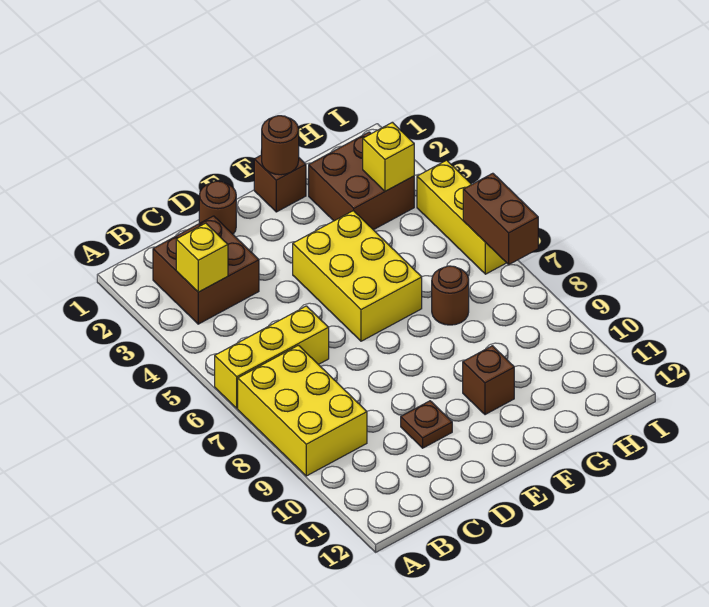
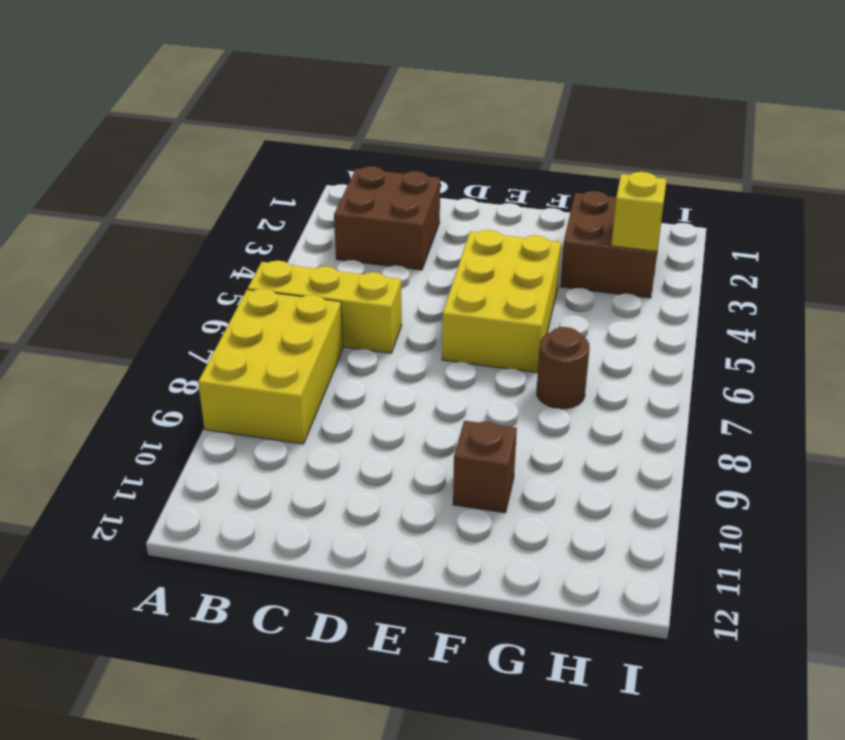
none -> brown round brick D1 level 1
none -> brown plate D10 level 1
none -> brown brick F1 level 1

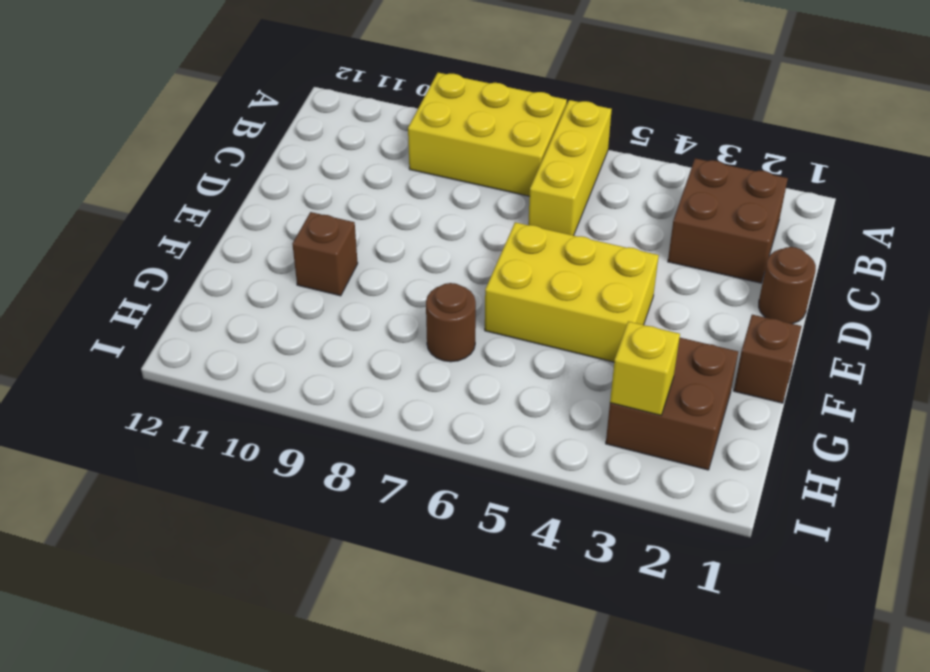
none -> brown plate D10 level 1
none -> yellow brick I4:I6 level 1
none -> yellow brick B3 level 2

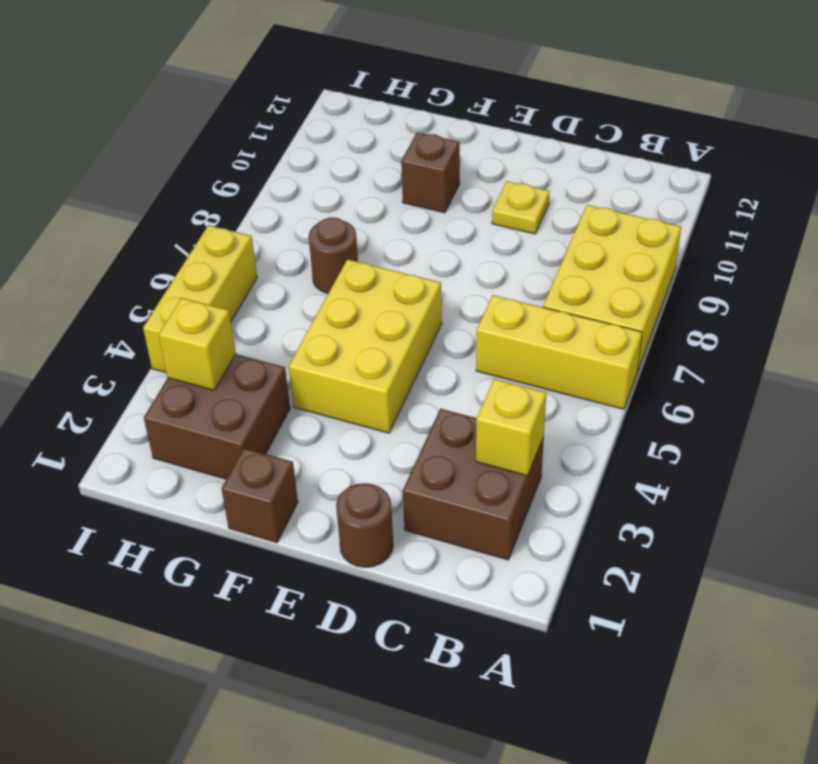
yellow plate D10 level 1 -> brown plate D10 level 1
none -> brown round brick F1 level 2
none -> brown brick I6:I7 level 2

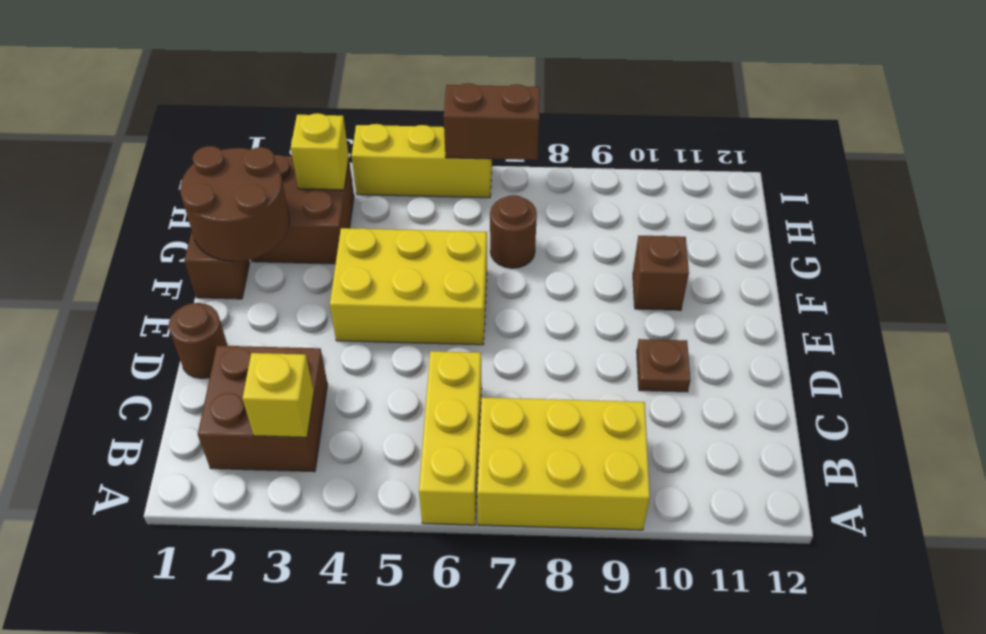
brown round brick F1:G2 level 2 -> brown round brick F1 level 2

